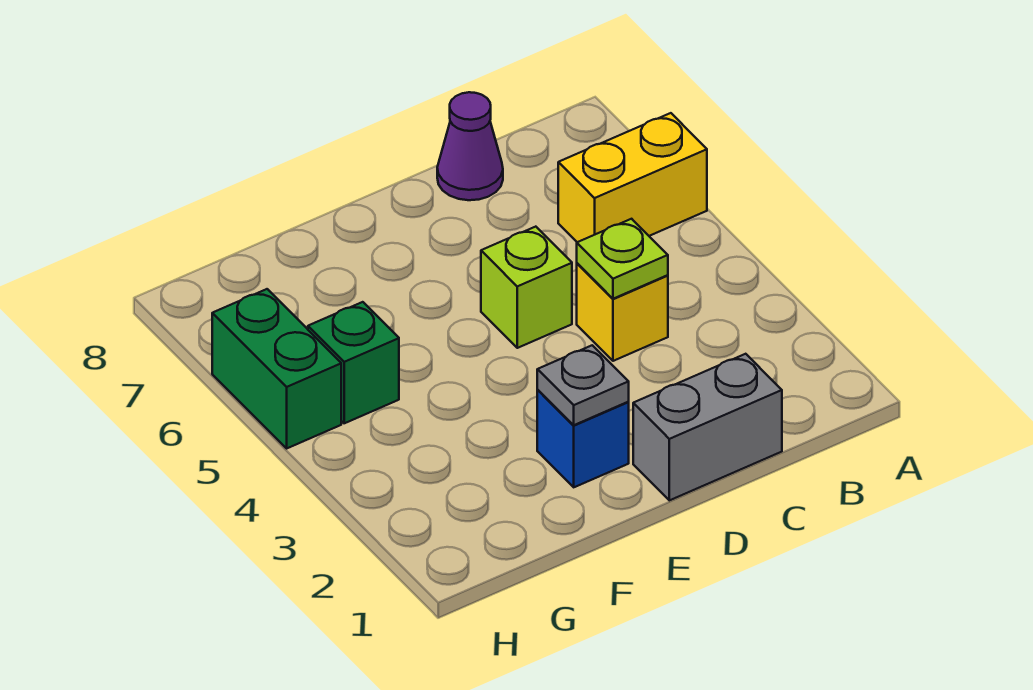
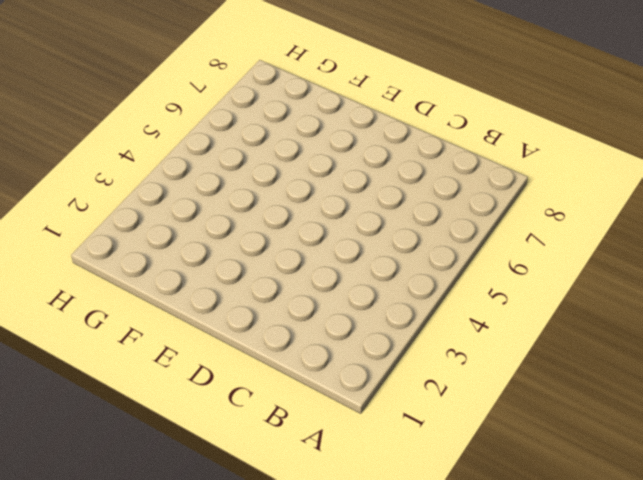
none -> yellow brick A6:B6 level 1
none -> grey brick C1:D1 level 1

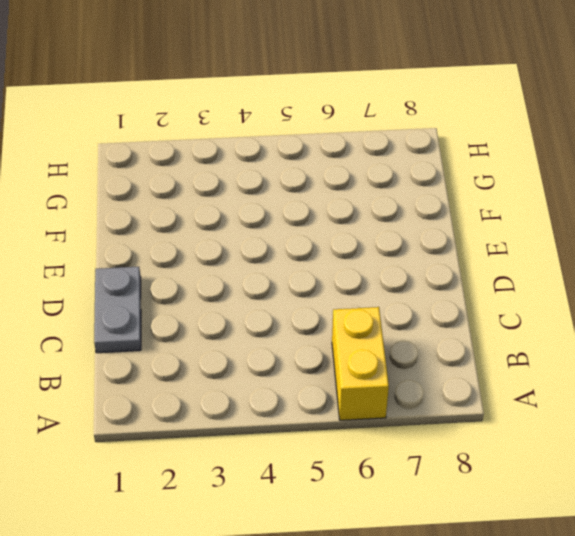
grey plate C1:D1 level 1 -> grey brick C1:D1 level 1
none -> yellow brick C4 level 1
none -> purple cone C8 level 1

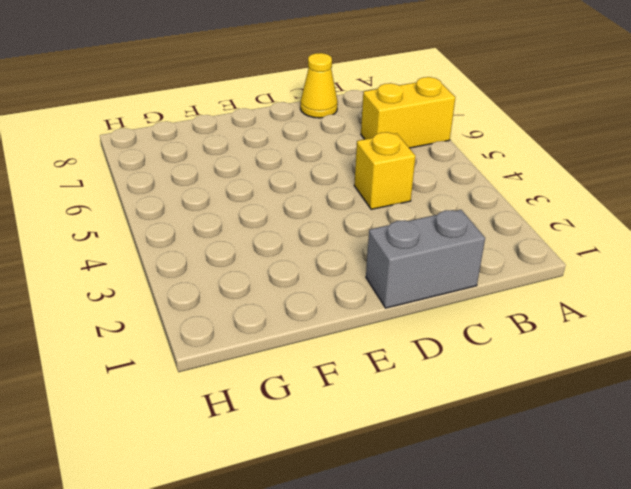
yellow cone C8 level 1 -> purple cone C8 level 1
none -> lime brick D5 level 1
none -> blue brick E2 level 1

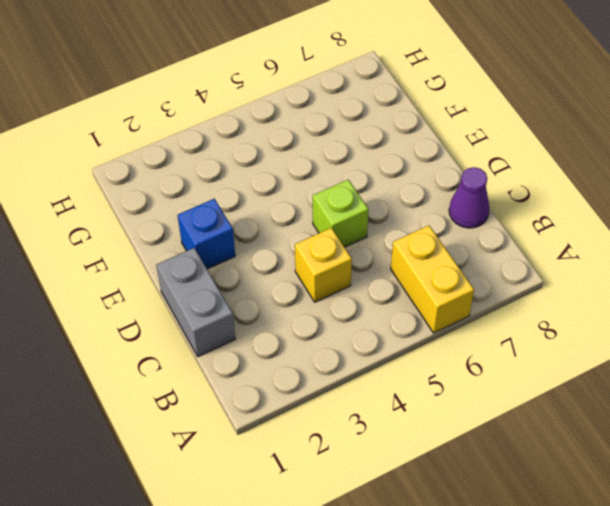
none -> green brick G5 level 1
none -> green brick H5:H6 level 1

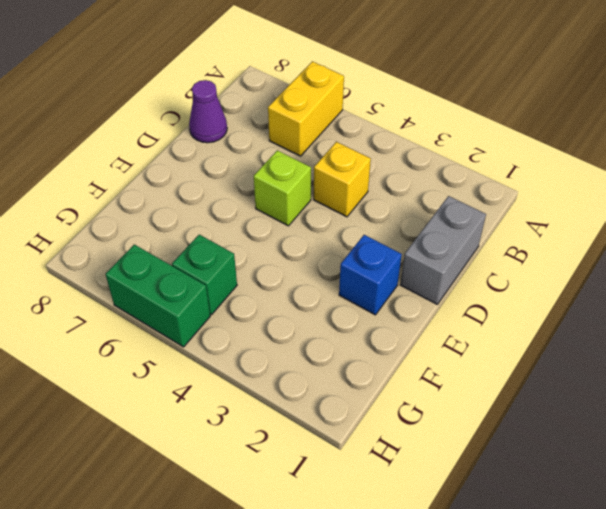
none -> lime plate C4 level 2
none -> grey plate E2 level 2

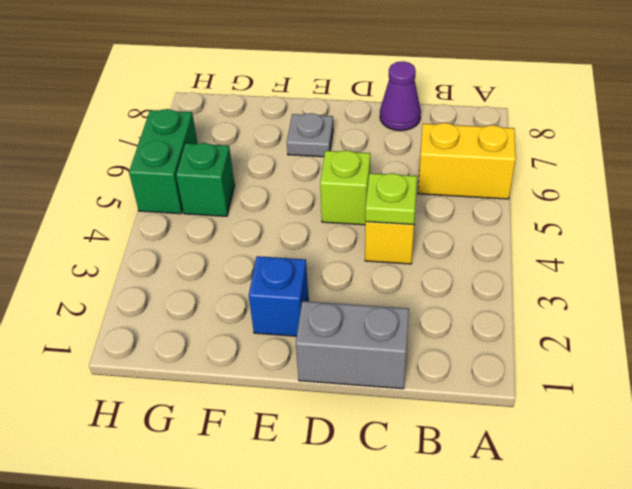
grey plate E7 level 1 -> grey plate E2 level 2

